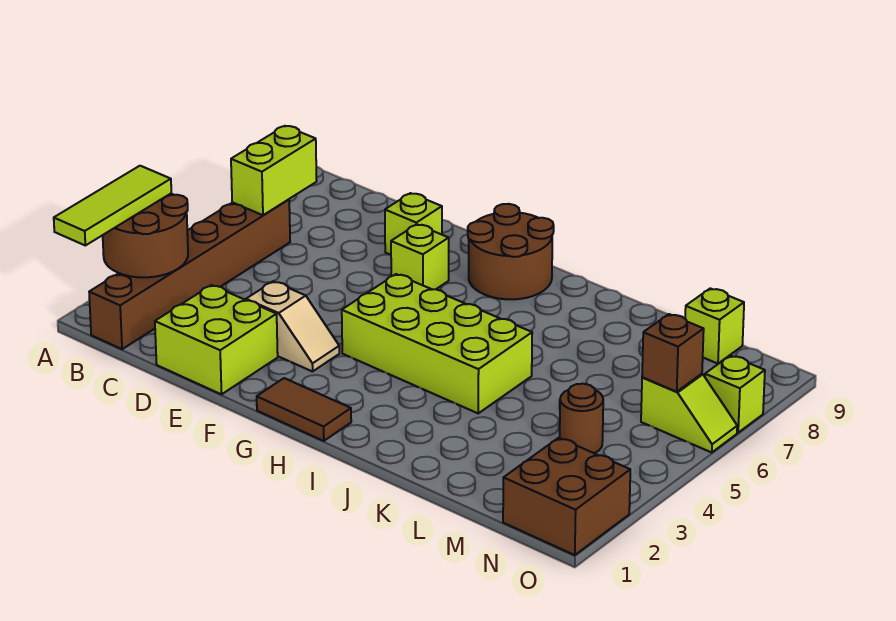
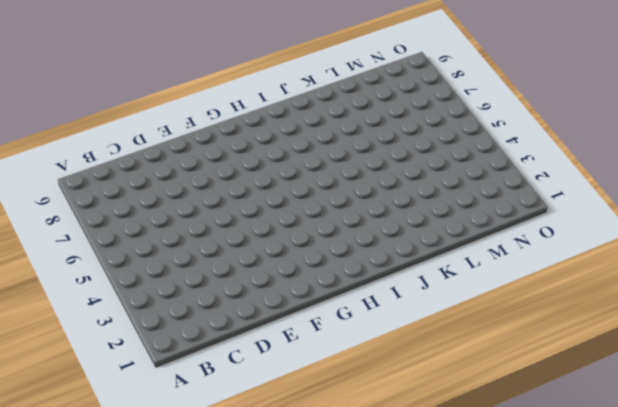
none -> brown brick B1:B6 level 1
none -> lime brick D1:E2 level 1
none -> tan slope E3:F3 level 1 top E

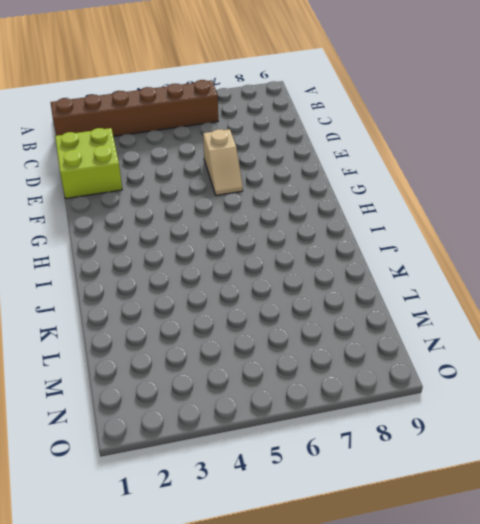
tan slope E6:F6 level 1 top E -> tan slope E3:F3 level 1 top E
none -> lime brick E8 level 1
none -> lime brick F7 level 1
none -> brown tile G1:H1 level 1

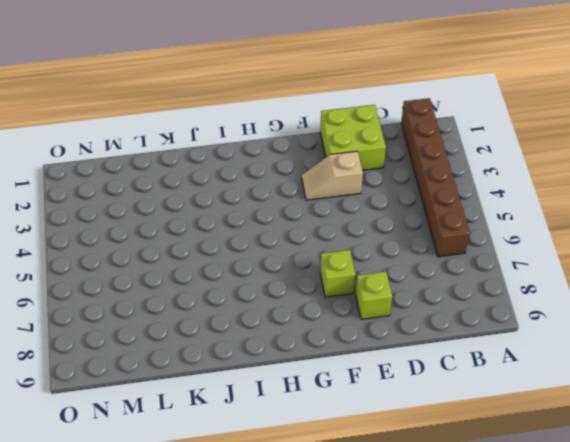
none -> brown tile G1:H1 level 1
none -> lime brick G4:J5 level 1
none -> brown round brick G8:H9 level 1

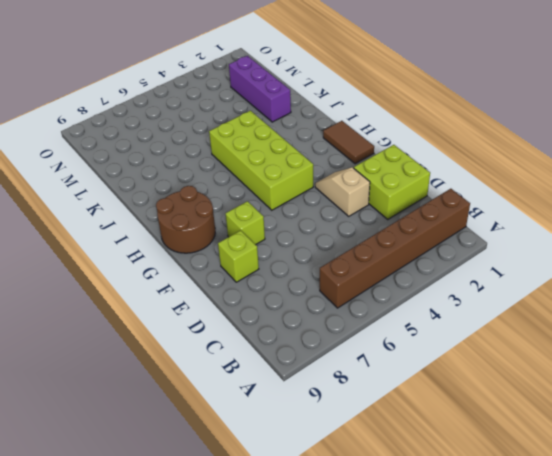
purple brick K2:M2 level 1 -> none
none -> brown round brick M4 level 1
none -> lime brick M9 level 1
none -> brown brick N1:O2 level 1

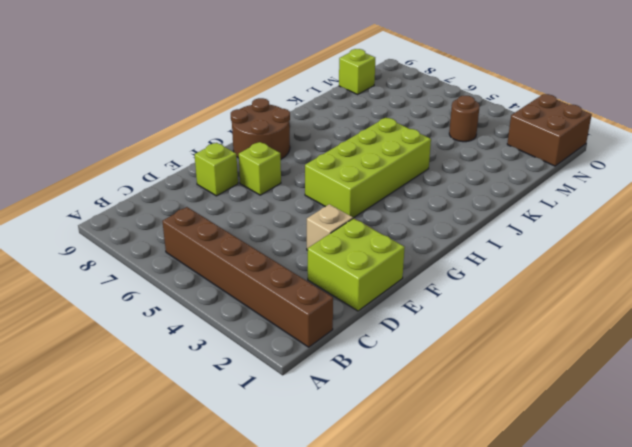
none -> brown tile G1:H1 level 1
none -> lime slope N6:O6 level 1 top N
none -> lime brick O7 level 1

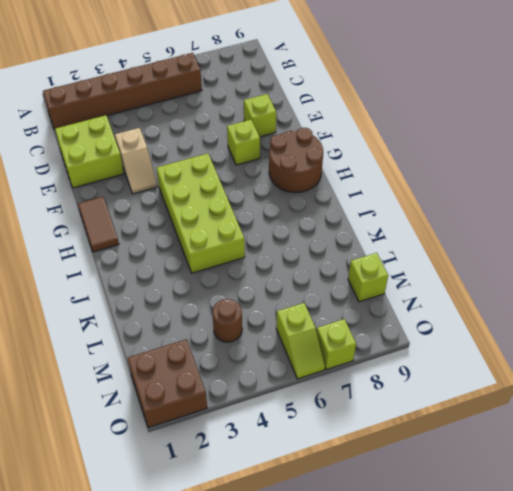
none -> brown round brick A2:B3 level 2
none -> lime brick B6:B7 level 2
none -> brown brick N6 level 2

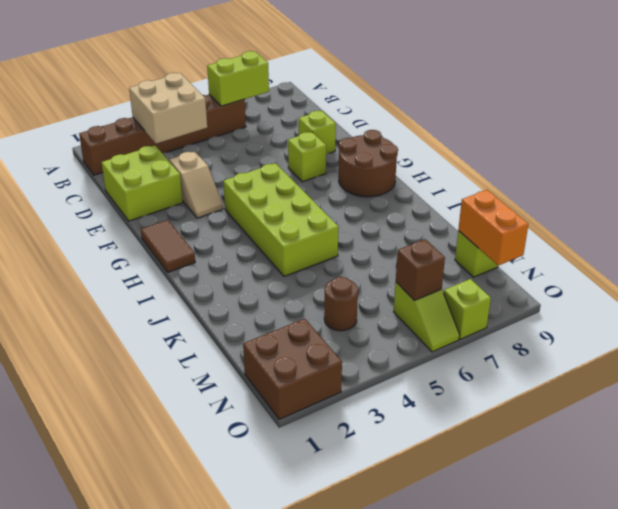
tan brick B3:C4 level 2 -> brown round brick A2:B3 level 2
orange brick M9:N9 level 2 -> none
none -> lime tile A1:A3 level 3

